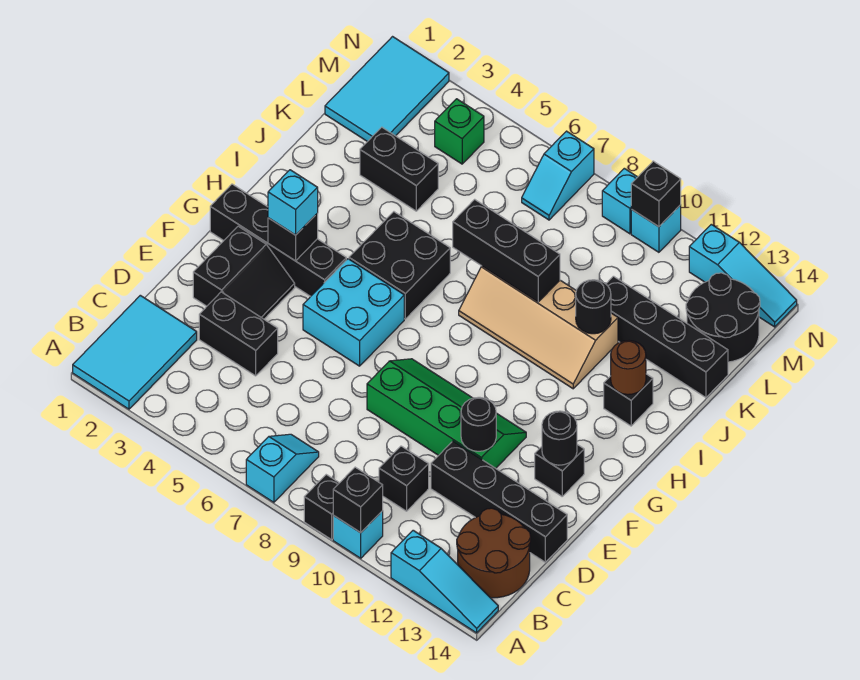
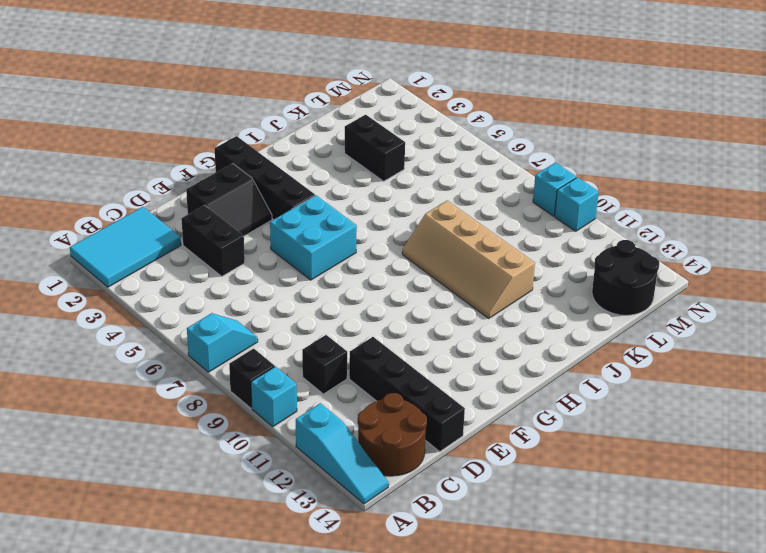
none -> green slope E8:F11 level 1 top E
none -> black brick F13 level 1
none -> black brick H5:I6 level 1
none -> black brick I13 level 1

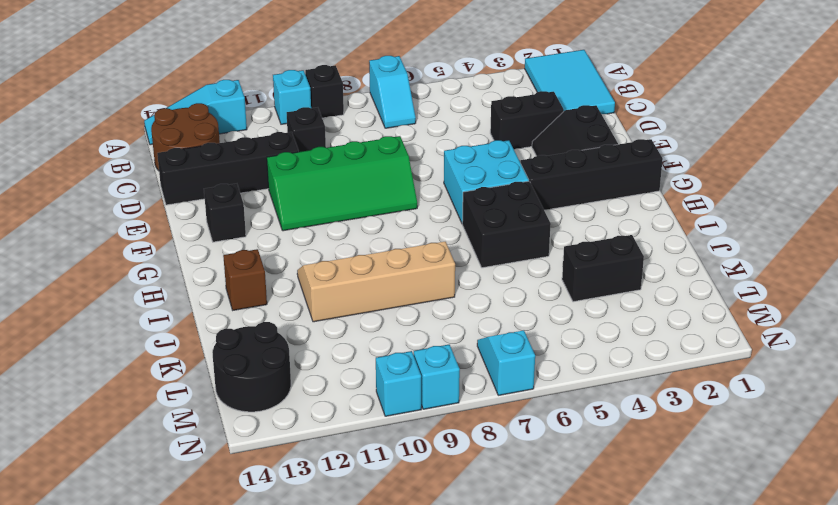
brown brick I13 level 1 -> black brick I13 level 1
none -> black brick K11:K14 level 1
none -> cyan tile L1:N2 level 1
none -> green brick M4 level 1
none -> cyan slope N12:N14 level 1 top 12

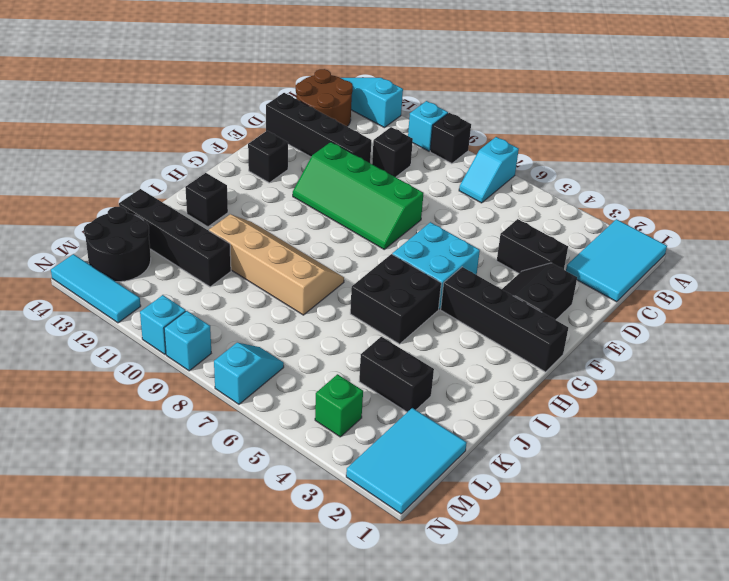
cyan tile N12:N14 level 1 -> cyan slope N12:N14 level 1 top 12
none -> black brick A10 level 2
none -> black round brick E11 level 2
none -> black round brick F13 level 2
none -> black brick G3 level 2

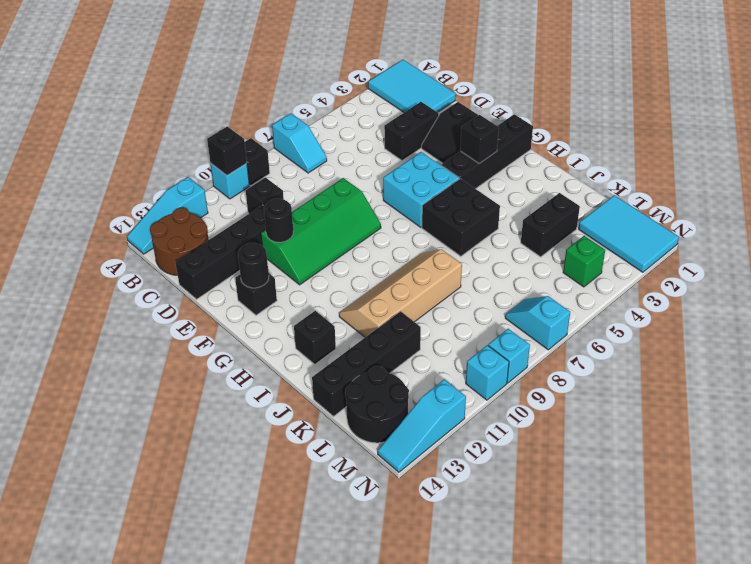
none -> brown round brick I13 level 2
none -> black brick J7:J9 level 2
none -> black round brick J11 level 2
none -> black brick N10 level 2

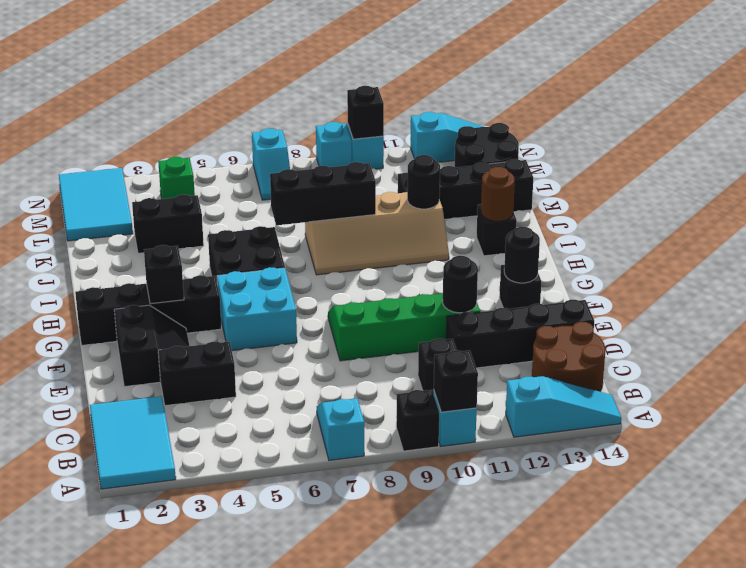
none -> cyan brick G3 level 3

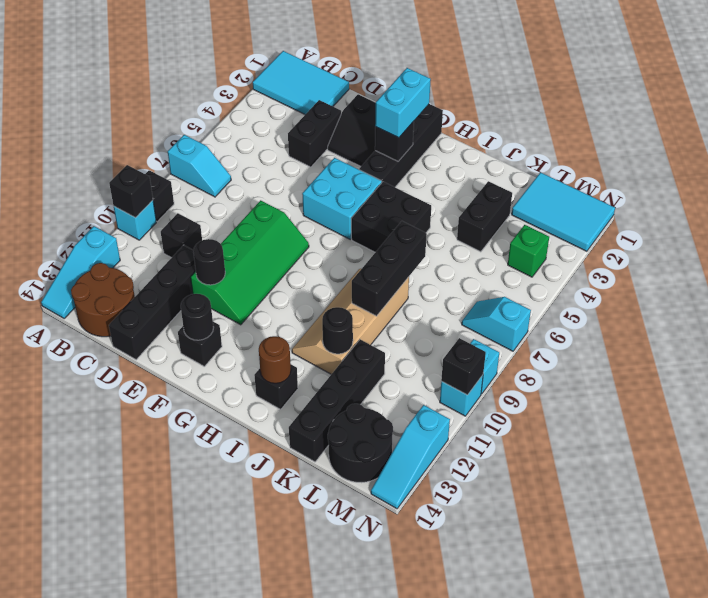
cyan brick G2:G3 level 3 -> cyan brick G3 level 3

